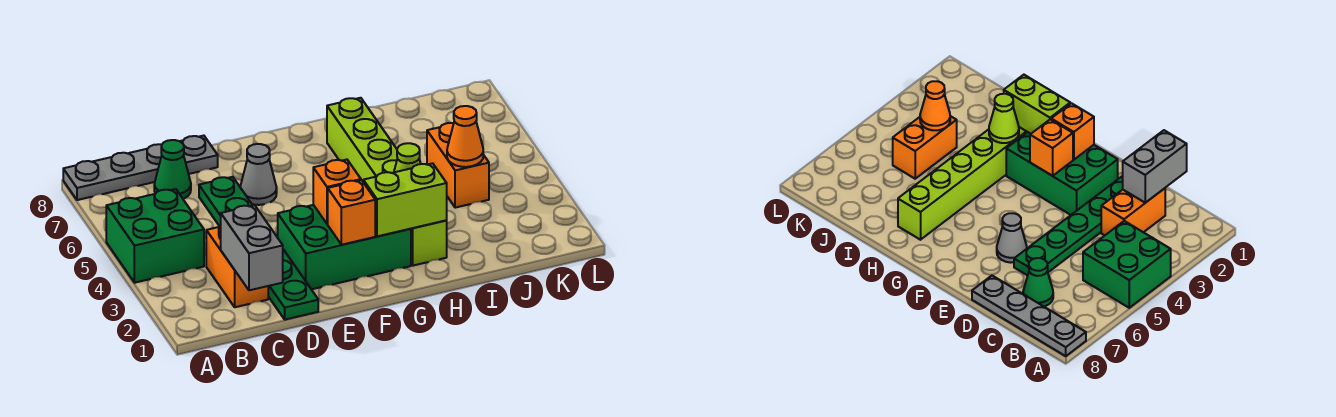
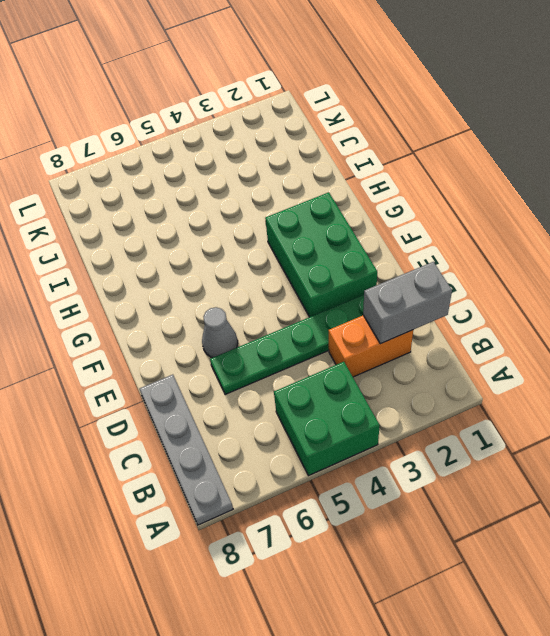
none -> green cone C7 level 1
none -> lime brick H2:H7 level 1
none -> orange brick J4:J5 level 1

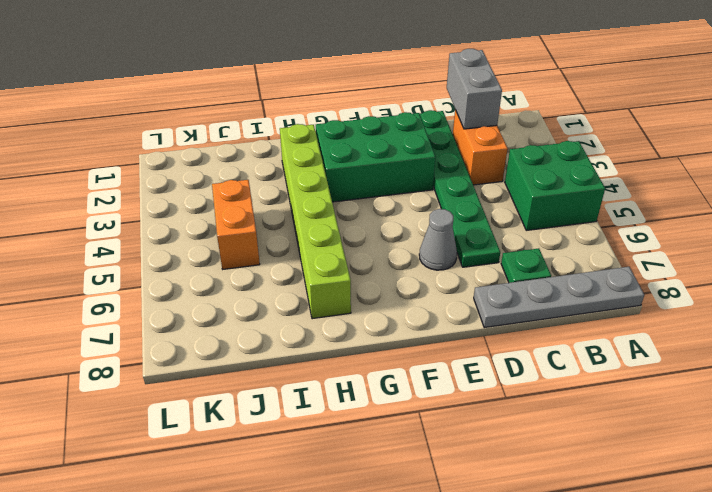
green plate C7 level 1 -> green cone C7 level 1
none -> orange brick F2 level 2
none -> orange brick F3 level 2
none -> lime brick G2:H2 level 2

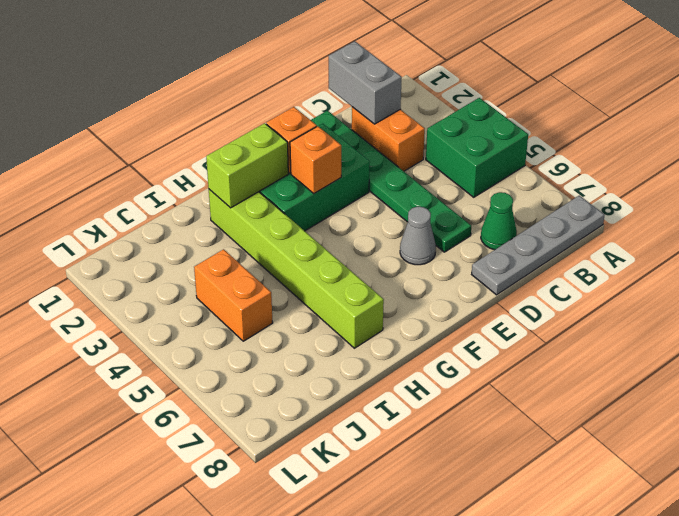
none -> lime cone H3 level 2
none -> orange cone J4 level 2

